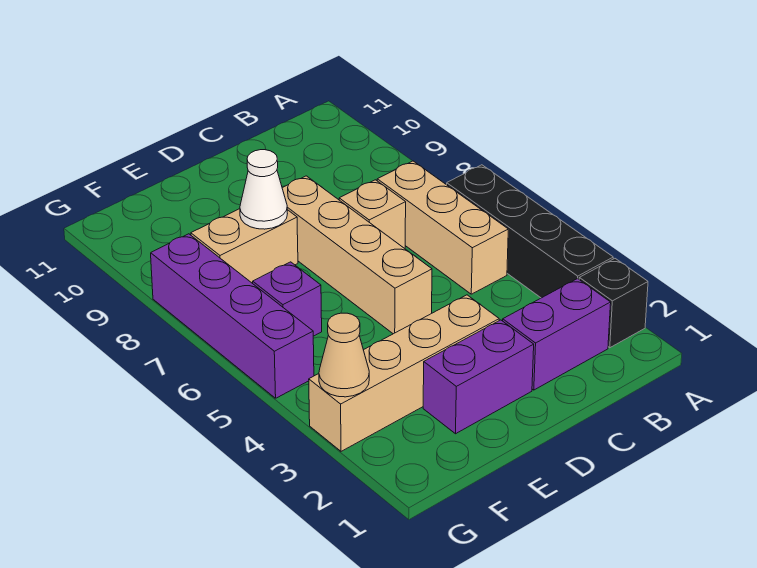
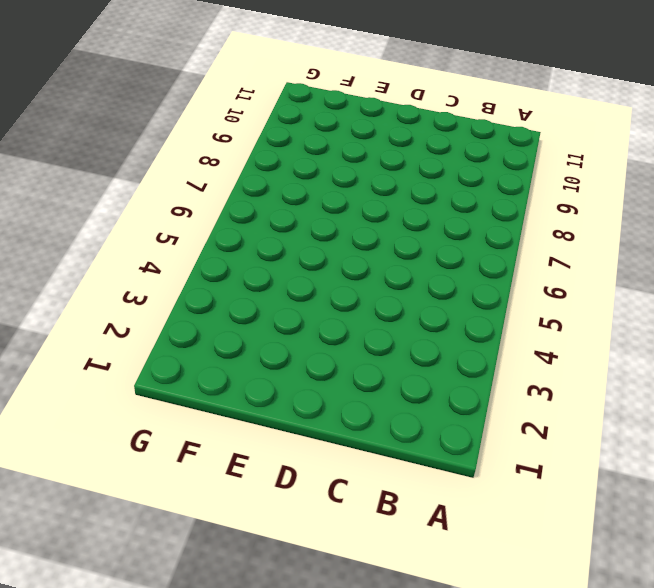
none -> black brick A2 level 1
none -> black brick A3:A6 level 1
none -> purple brick B2:C2 level 1

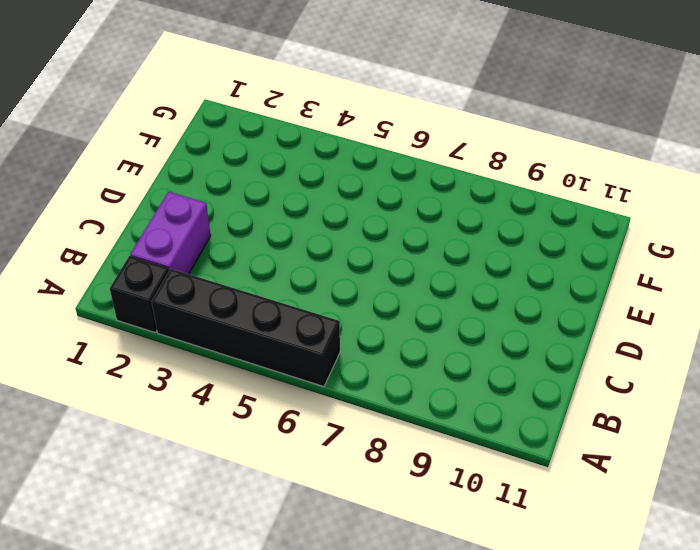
none -> tan brick B5:B7 level 1
none -> tan brick C7 level 1
none -> purple brick D2:E2 level 1

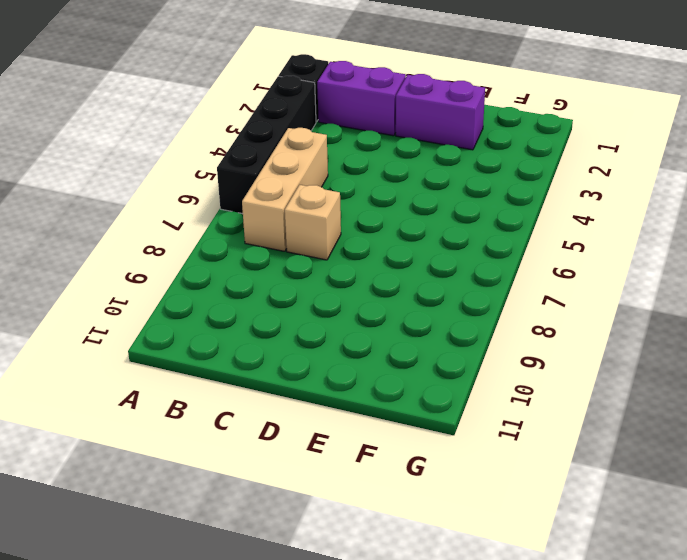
none -> tan brick D3:G3 level 1
none -> tan brick D5:D8 level 1
none -> tan brick E8:F8 level 1

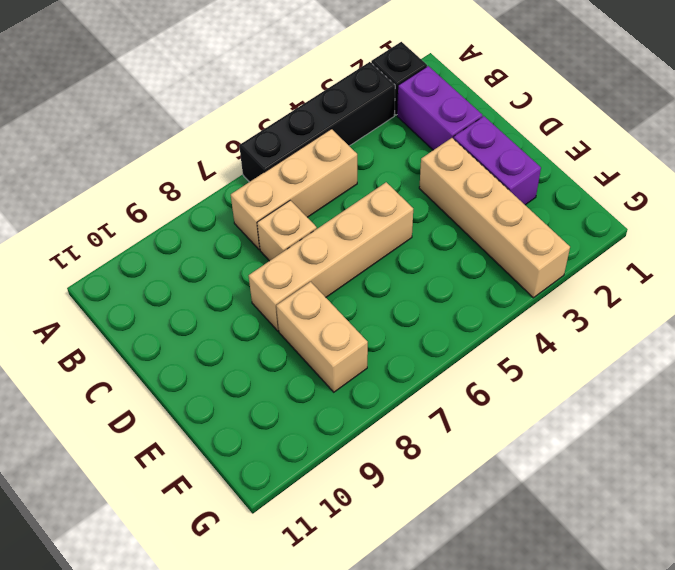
none -> purple brick F6 level 1
none -> purple brick G5:G8 level 1
none -> white cone E8 level 2

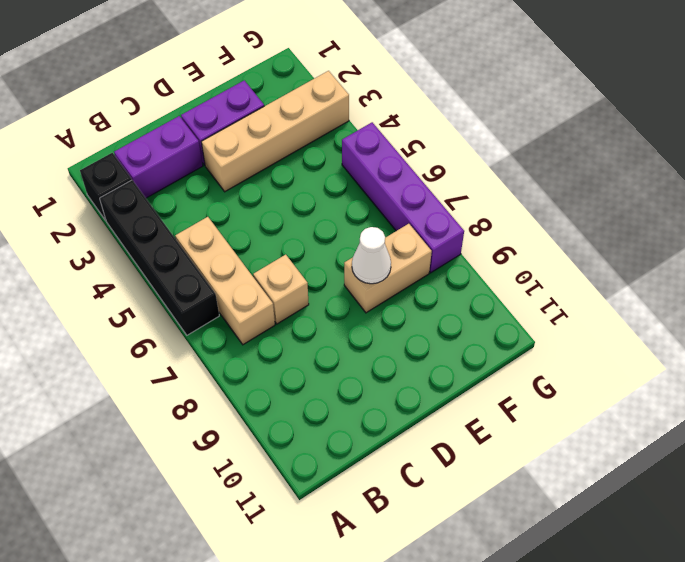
none -> tan brick D5:D8 level 1
none -> purple brick F6 level 1
none -> tan cone G3 level 2

